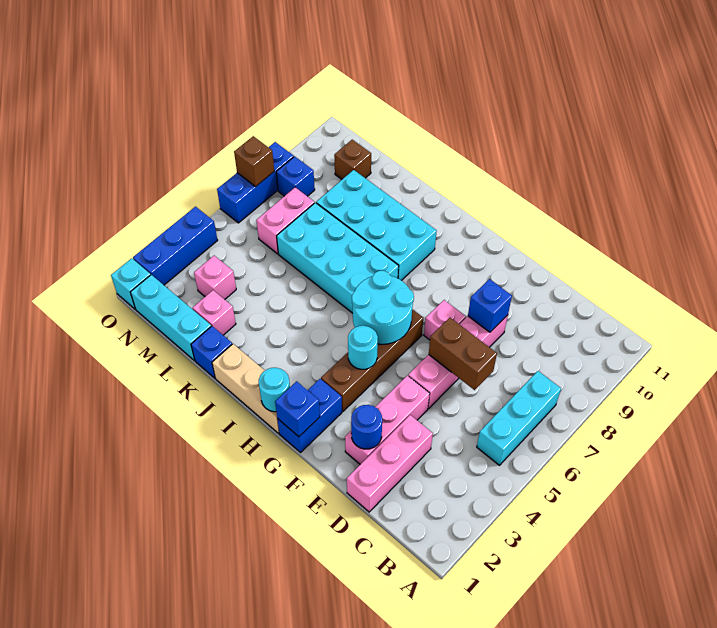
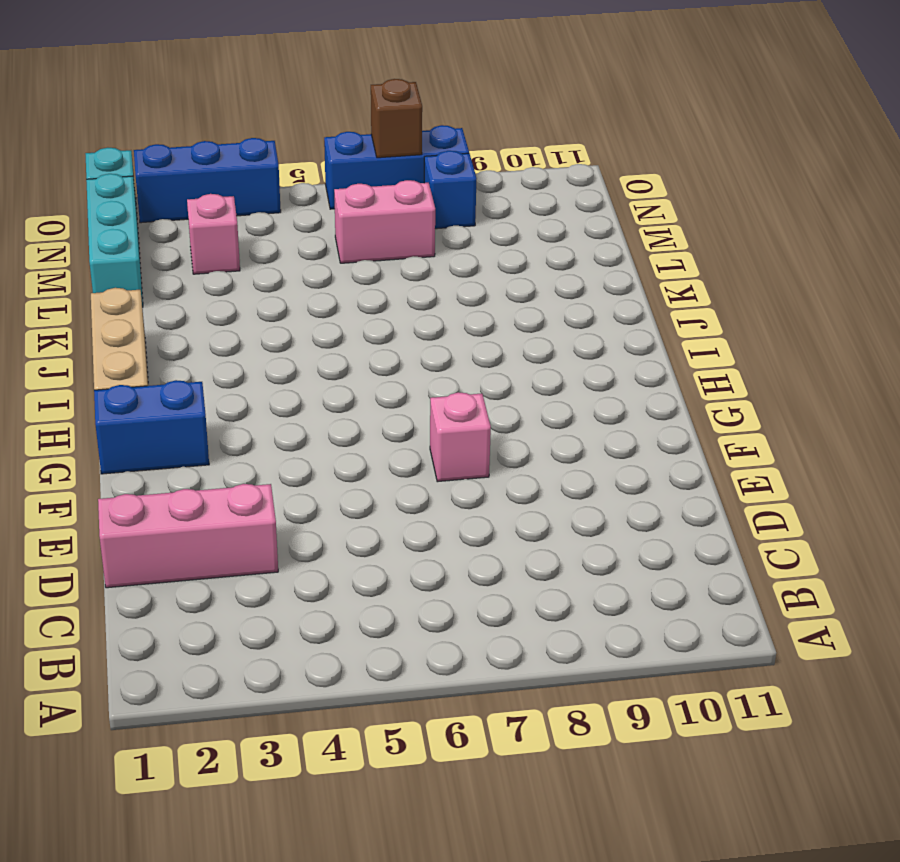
none -> cyan brick B5:B7 level 1
none -> pink brick E2:E4 level 1
none -> pink brick E5:E8 level 1

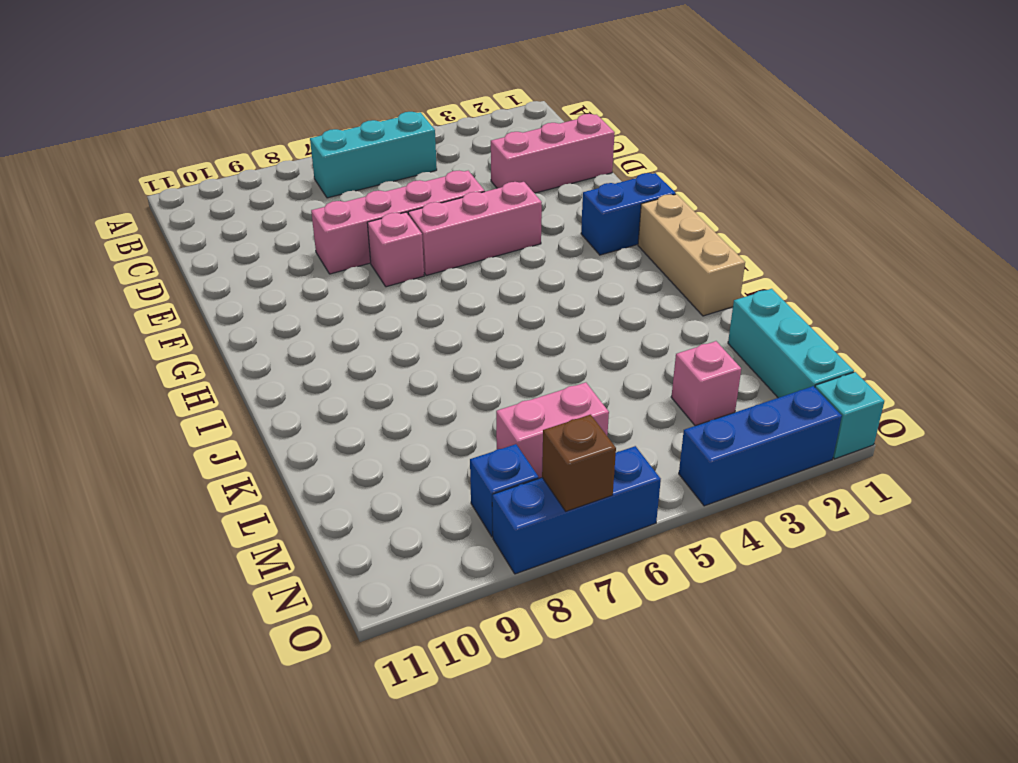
pink brick F4:F6 level 1 -> pink brick E2:E4 level 1
none -> brown brick G3:G6 level 1
none -> cyan brick I6:L7 level 1
none -> cyan brick I8:L9 level 1

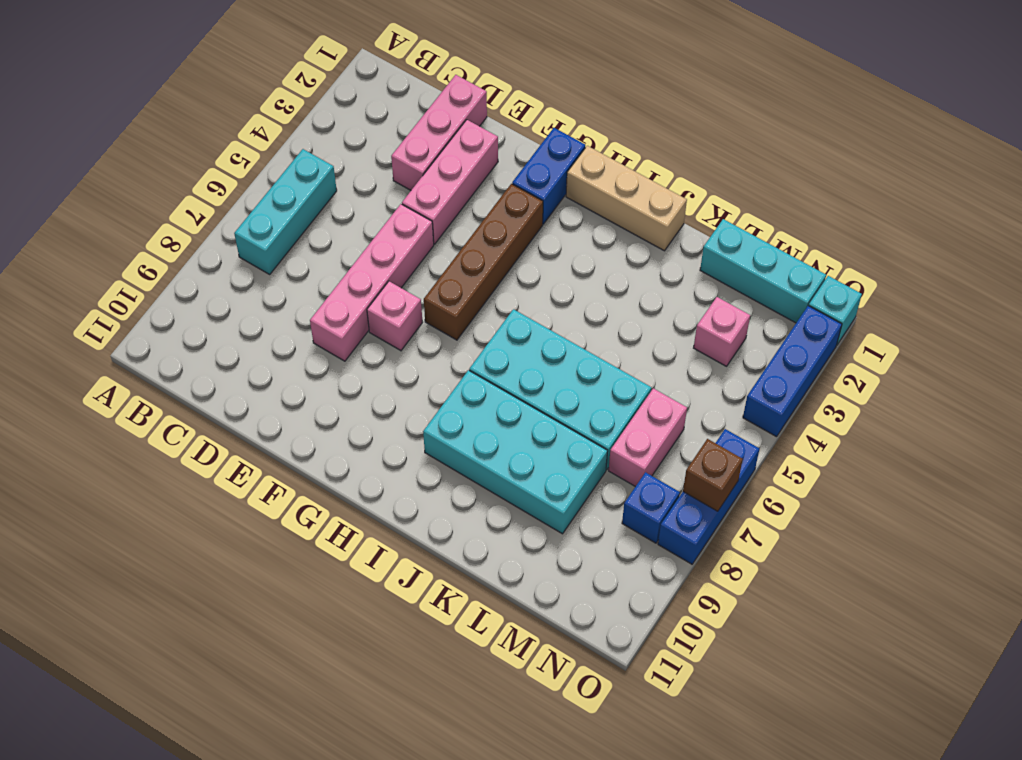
none -> blue brick K1 level 1
none -> pink brick L2 level 1
none -> brown brick M10 level 1

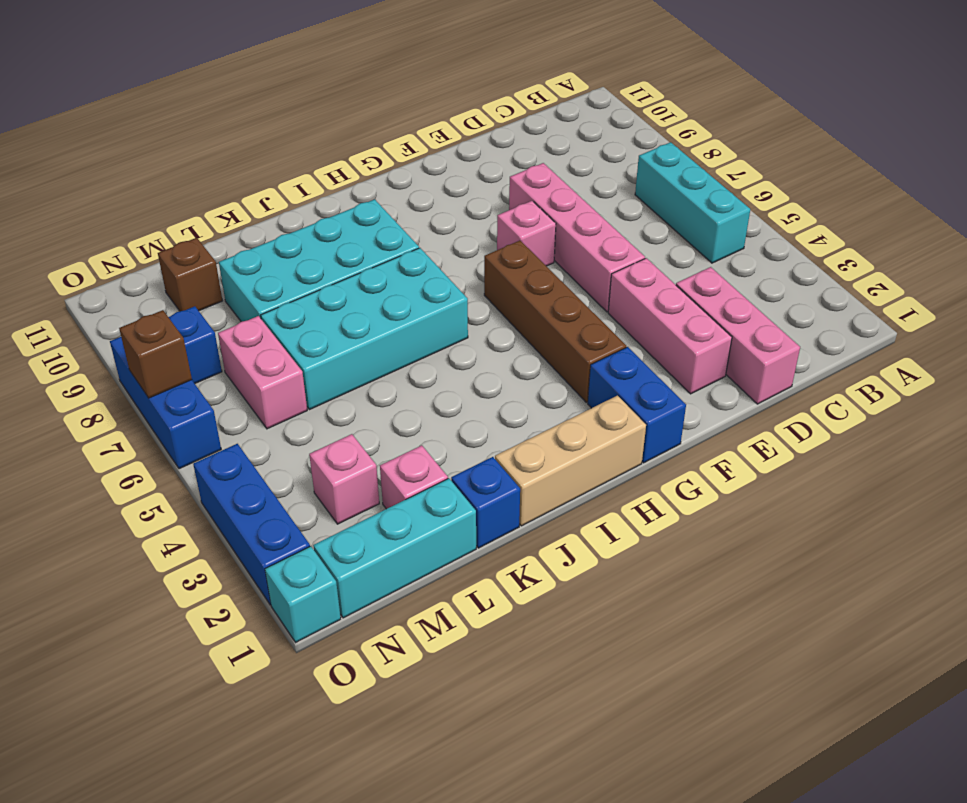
none -> brown brick D6:E6 level 2
none -> blue round brick E2 level 2
none -> blue brick E8 level 2

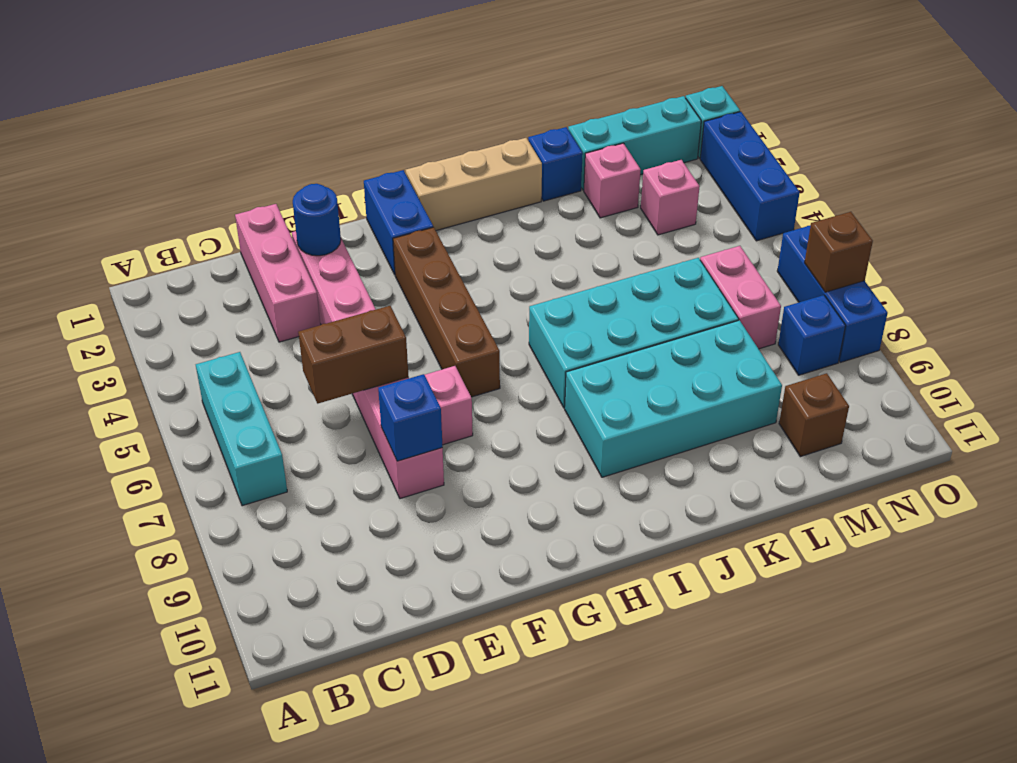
none -> blue brick G1 level 2
none -> cyan round brick G4 level 2
none -> cyan round brick G5:H6 level 2

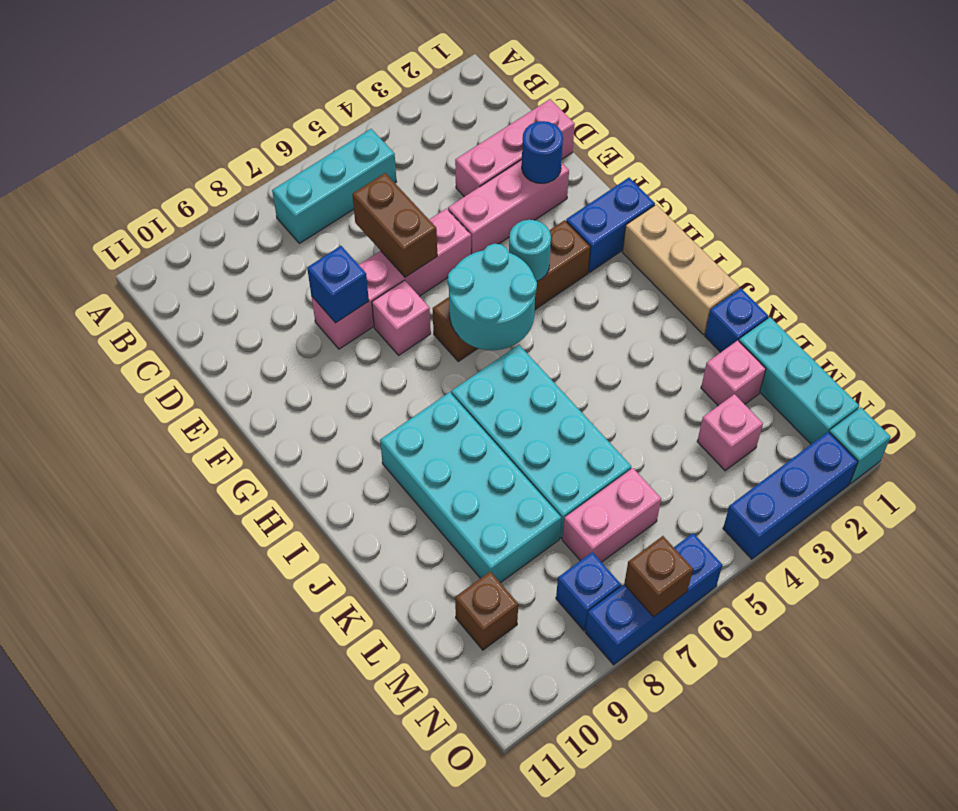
none -> blue brick G1 level 2
none -> cyan round brick H1 level 2

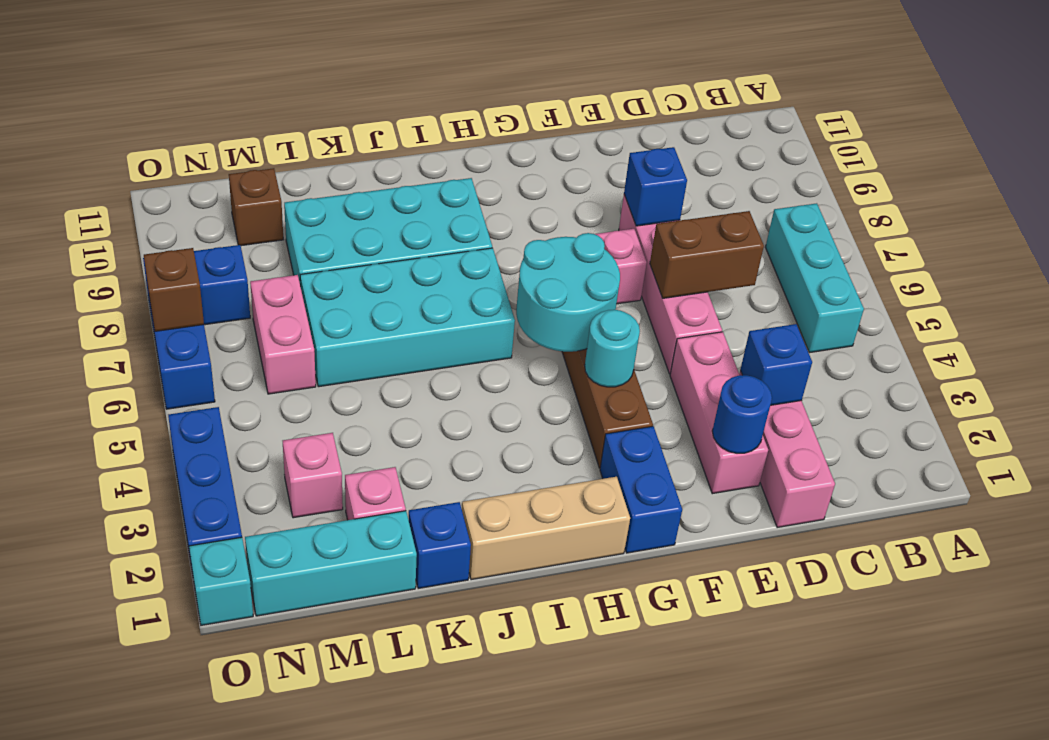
blue brick D3 level 2 -> blue brick G1 level 2
none -> cyan round brick H1 level 2

